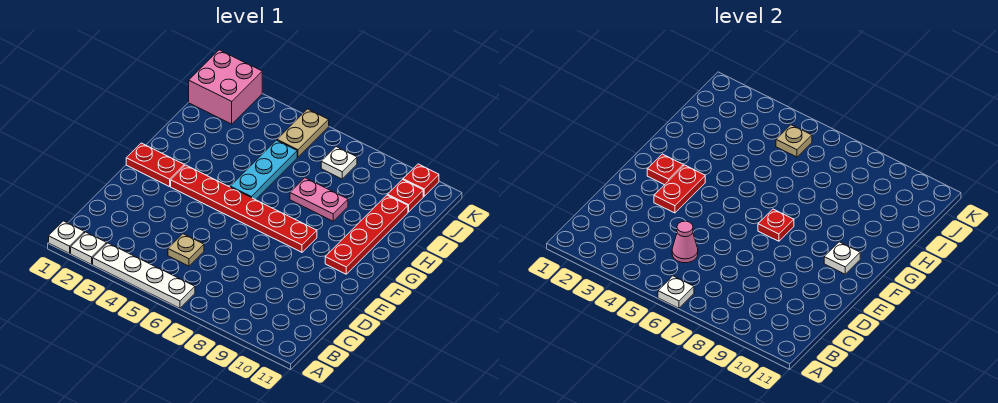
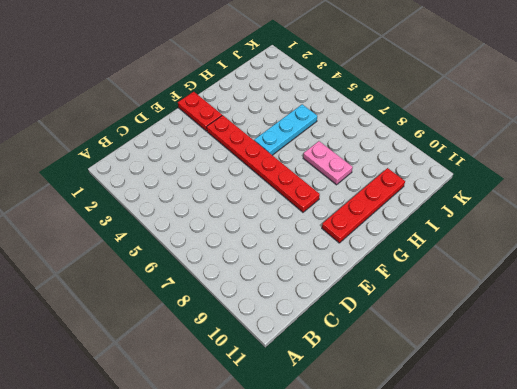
none -> white plate A1 level 1
none -> white plate A2 level 1
none -> white plate A3:A6 level 1

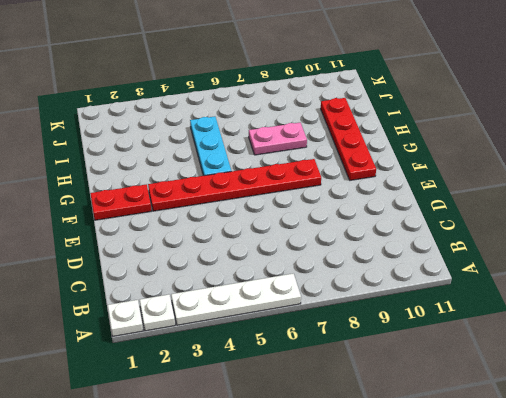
none -> tan plate C5 level 1
none -> pink brick J1:K2 level 1
none -> tan plate J5:K5 level 1

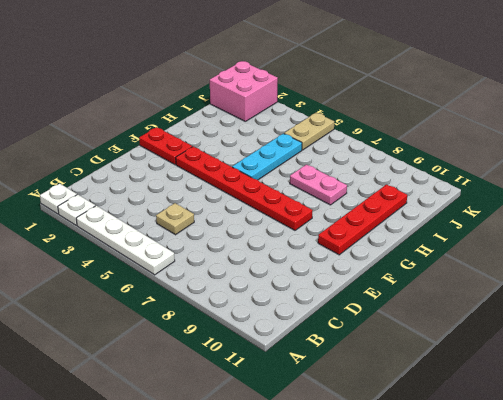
none -> white plate J7 level 1
none -> red plate J10 level 1
none -> red plate K10 level 1

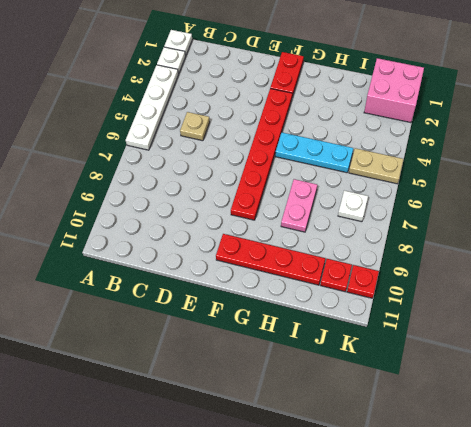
none -> white plate A6 level 2
none -> pink cone C5 level 2
none -> red plate E3:F3 level 2

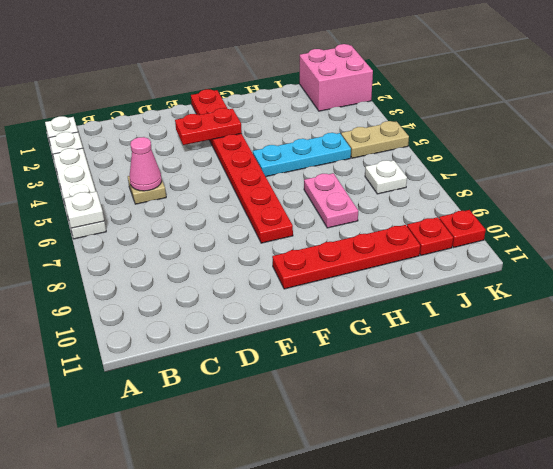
none -> red plate F2 level 2
none -> red plate F7 level 2
none -> white plate F10 level 2

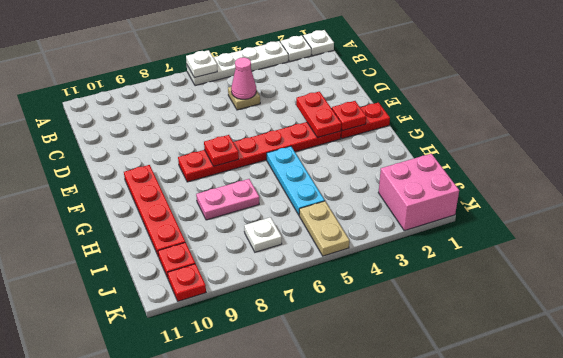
none -> white plate F10 level 2
none -> tan plate J5 level 2

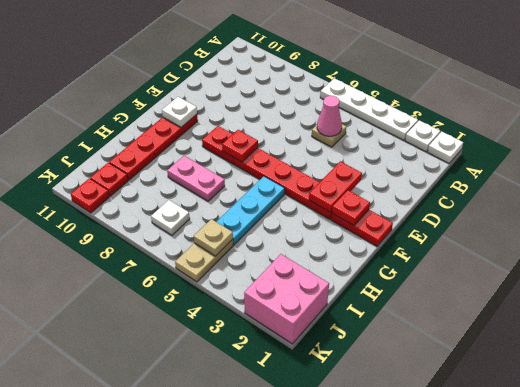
none -> white plate A6 level 2

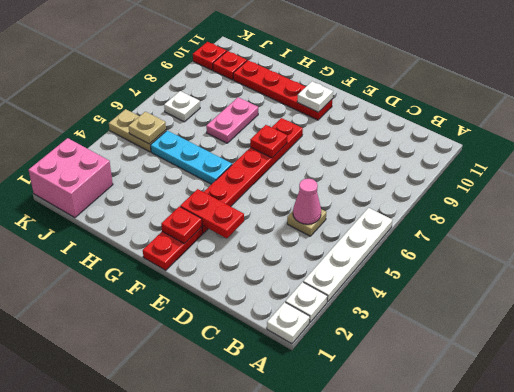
none -> white plate A6 level 2

